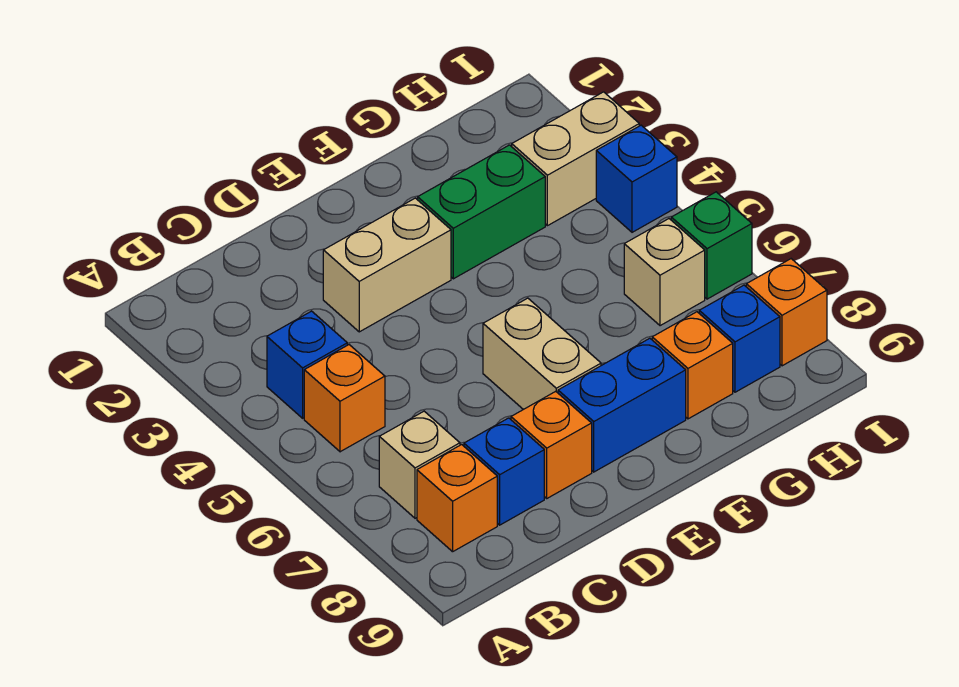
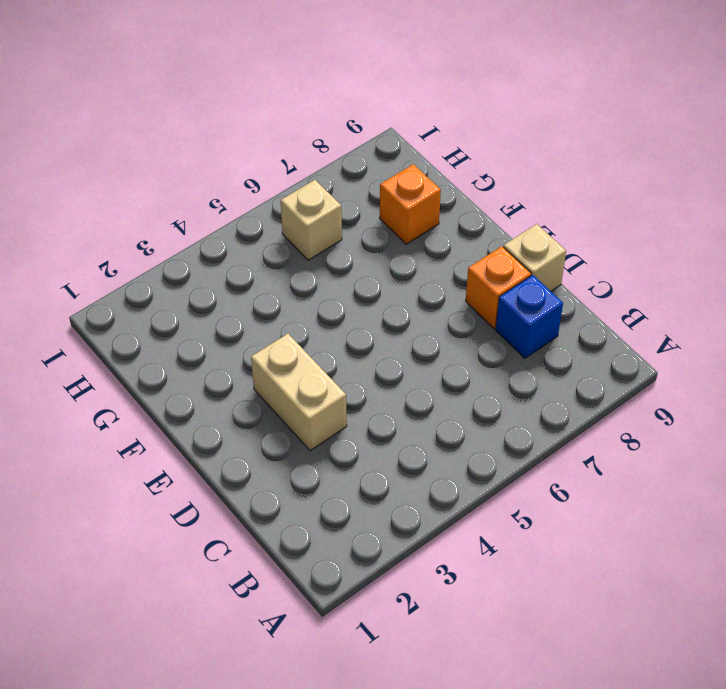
tan brick D9 level 1 -> tan brick B7 level 1
none -> blue brick B4 level 1
none -> orange brick B5 level 1
none -> orange brick B8 level 1

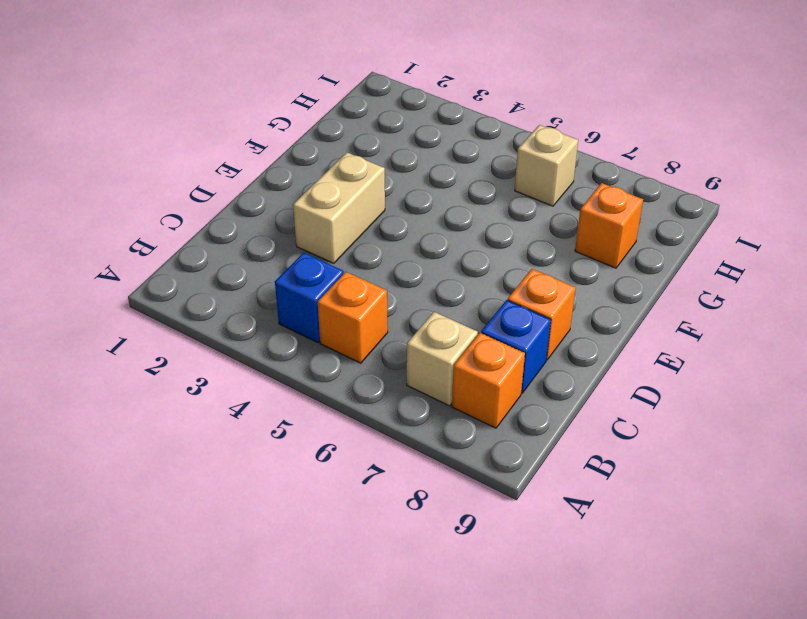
none -> tan brick E6:E7 level 1
none -> blue brick E8:F8 level 1
none -> green brick F3:G3 level 1

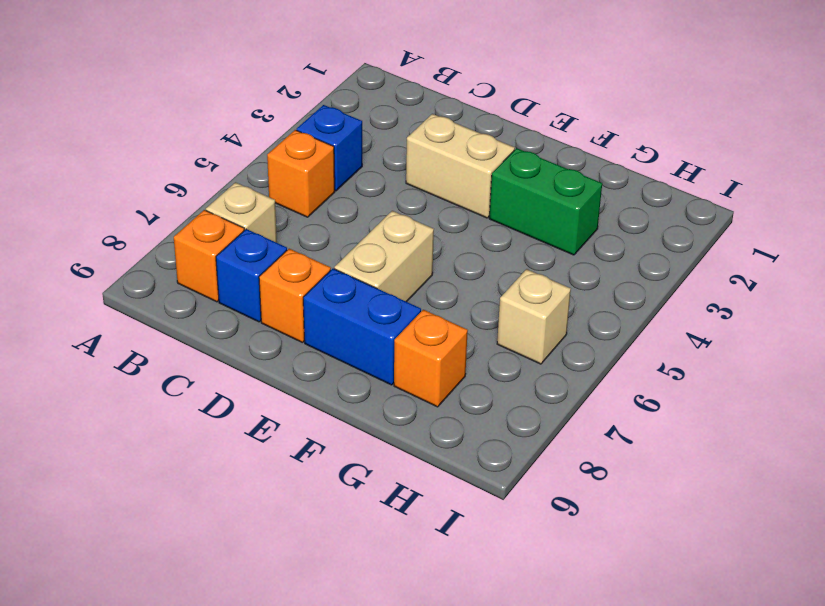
none -> tan brick H3:I3 level 1
none -> blue brick H8 level 1
none -> blue brick I4 level 1

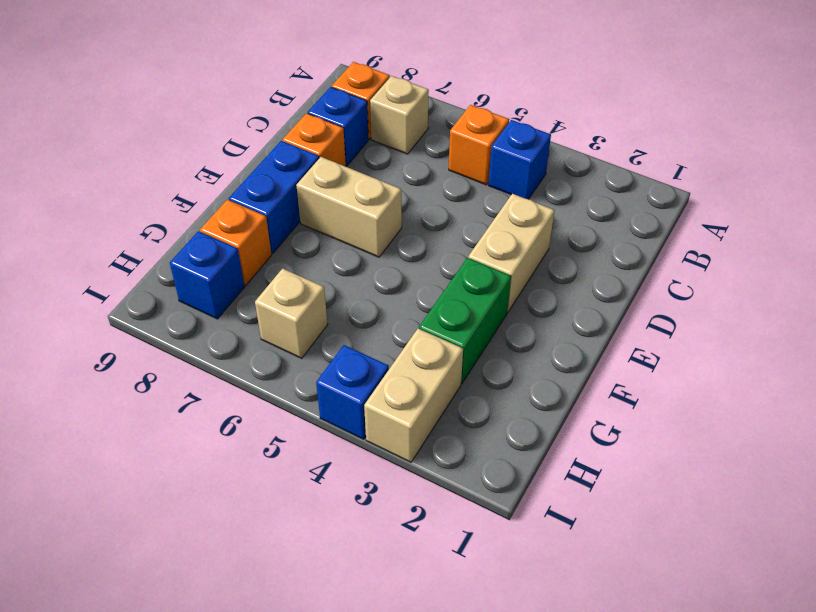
none -> green brick I6 level 1
none -> orange brick I8 level 1

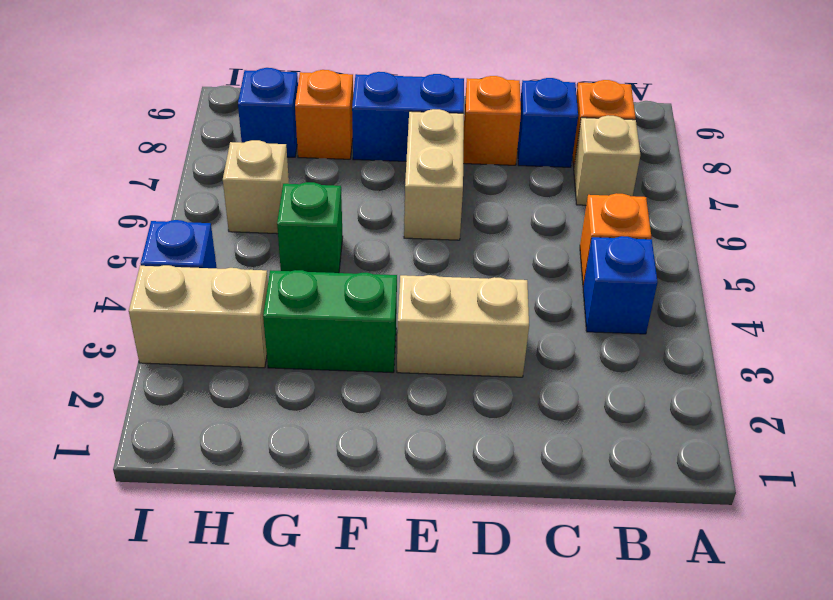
green brick G5 level 1 -> green brick I6 level 1
none -> orange brick I8 level 1

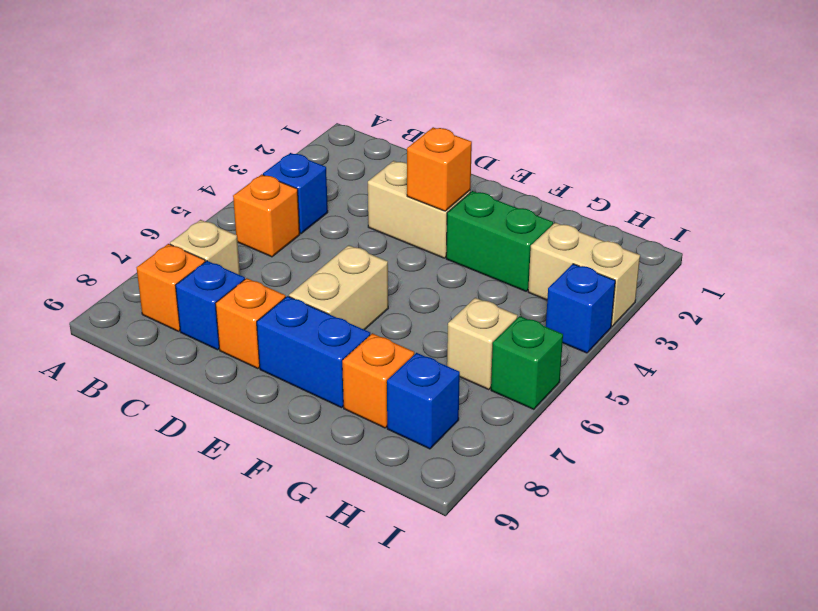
orange brick E3 level 2 -> orange brick I8 level 1

